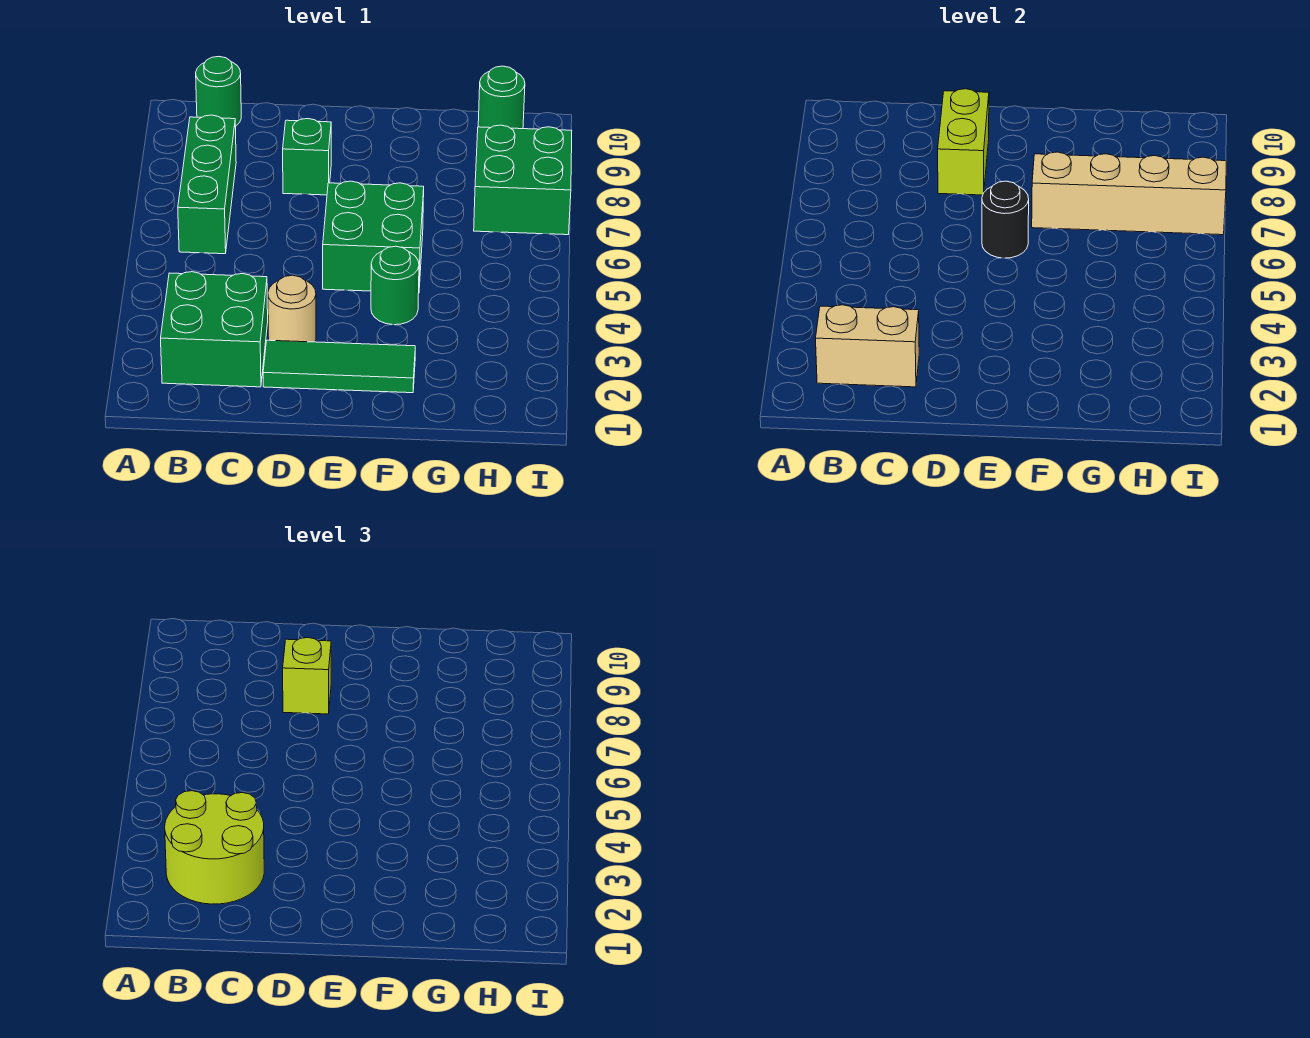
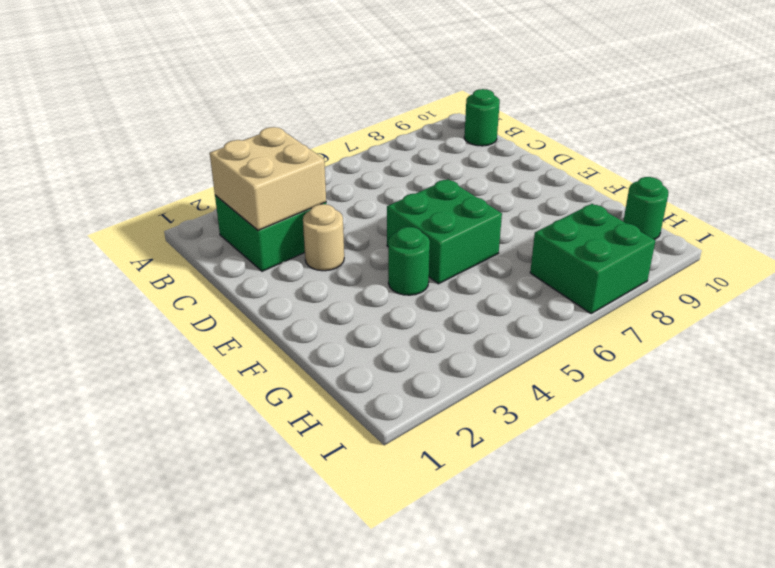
tan brick B2:C3 level 2 -> tan brick B2:C2 level 2
none -> green brick B6:B8 level 1
none -> green tile D2:F2 level 1
none -> green brick D8 level 1

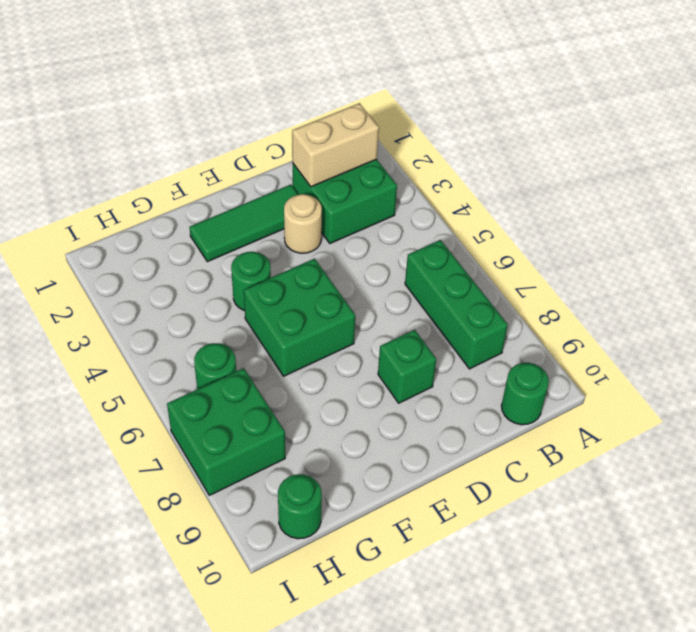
green round brick H6 level 1 -> none
none -> lime brick D8:D9 level 2
none -> black round brick E6 level 2
none -> tan brick F7:I7 level 2

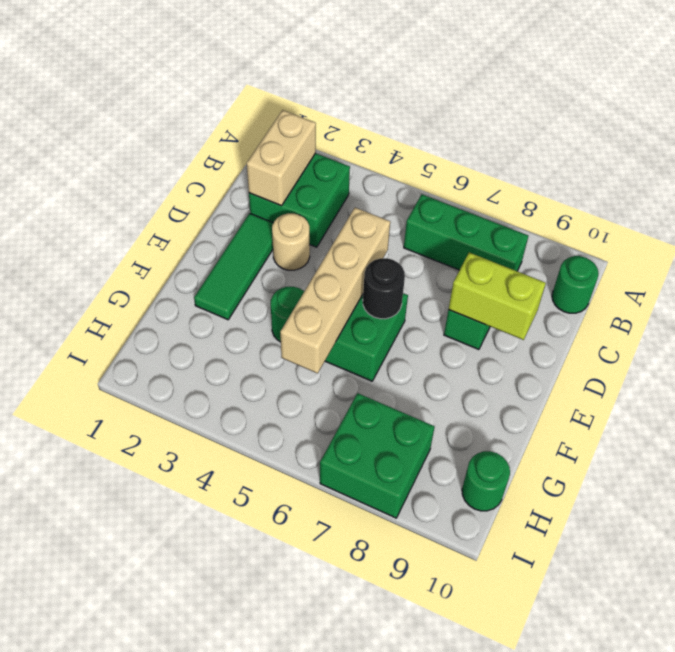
tan brick D5:G5 level 2 -> tan brick F7:I7 level 2
none -> lime round brick B2:C3 level 3
none -> lime brick D8 level 3

